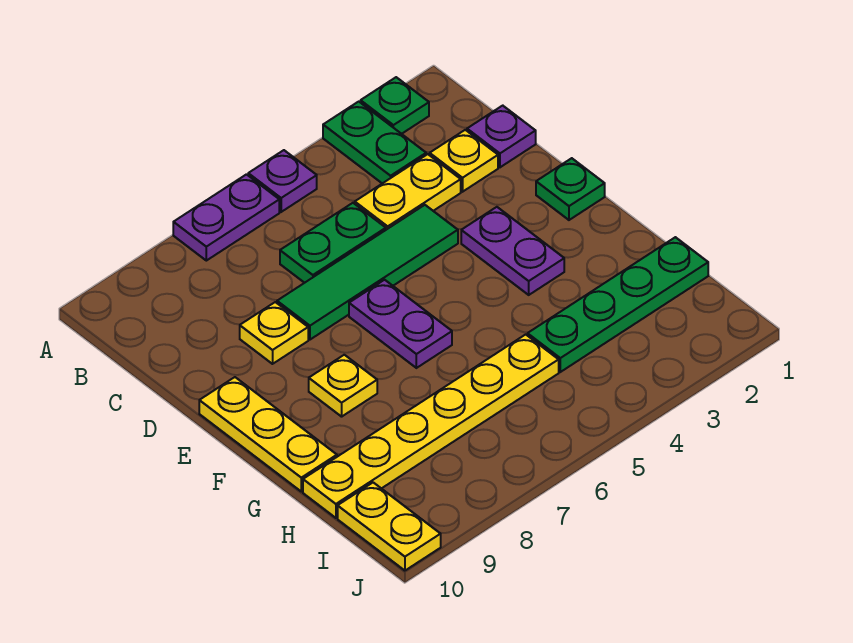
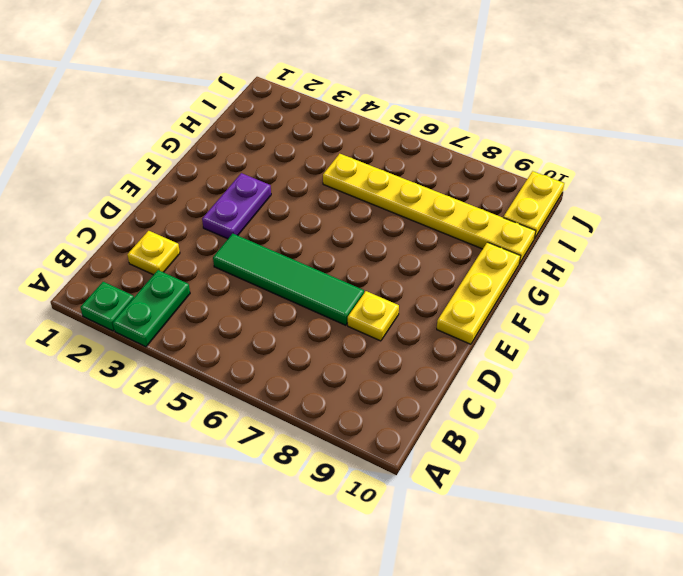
none -> purple plate A5 level 1
none -> purple plate A6:A7 level 1
none -> purple plate C1 level 1

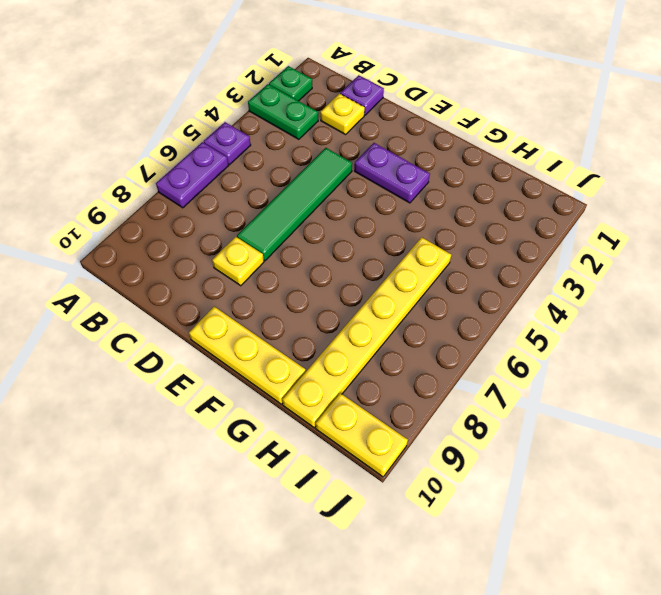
none -> yellow plate C3:C4 level 1
none -> green plate C5:C6 level 1
none -> green plate E1 level 1

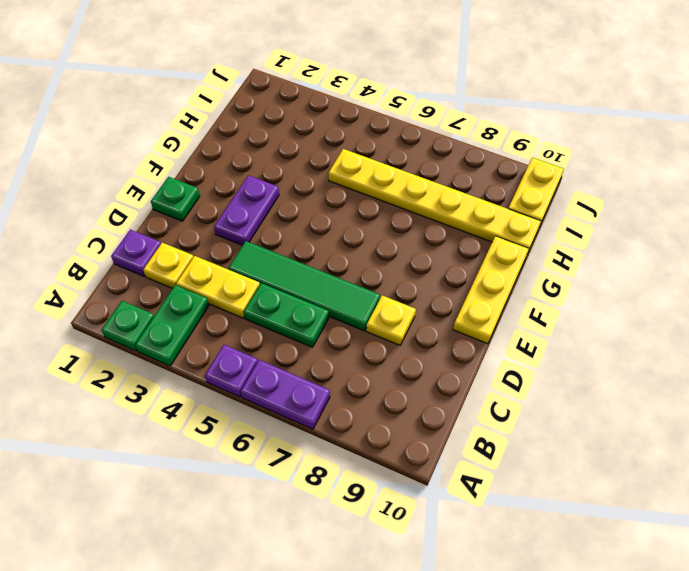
none -> purple plate E6:F6 level 1
none -> yellow plate F8 level 1
none -> green plate H1:H4 level 1

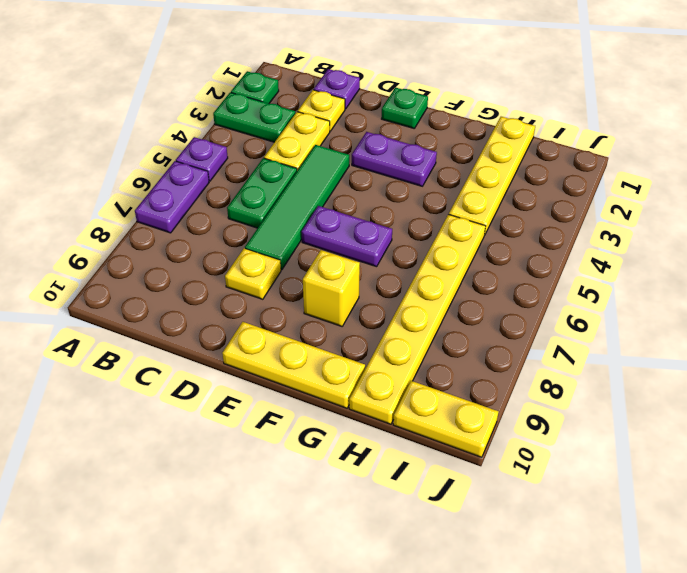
yellow brick F8 level 1 -> yellow plate F8 level 1
yellow plate H1:H4 level 1 -> green plate H1:H4 level 1

